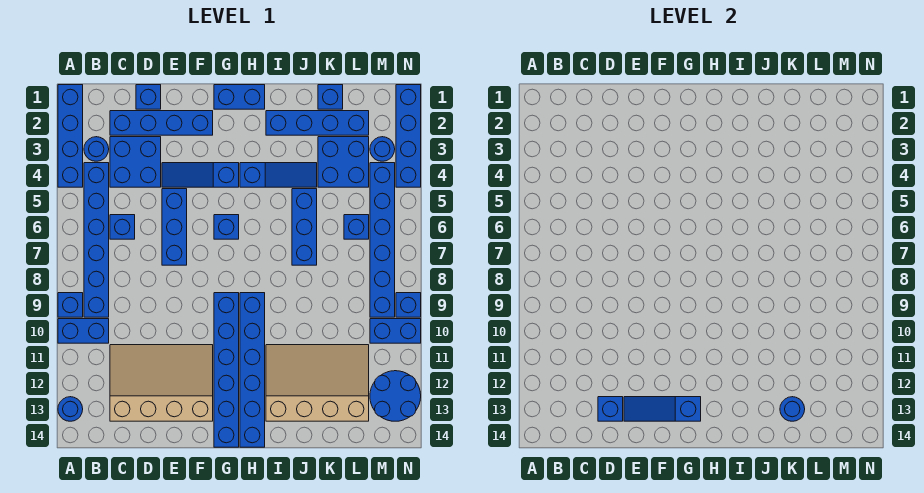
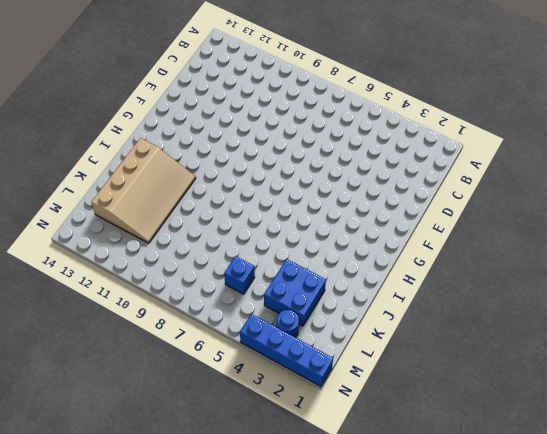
none -> blue brick A1:A4 level 1
none -> blue brick A9 level 1
none -> blue brick A10:B10 level 1
none -> blue round brick A13 level 1

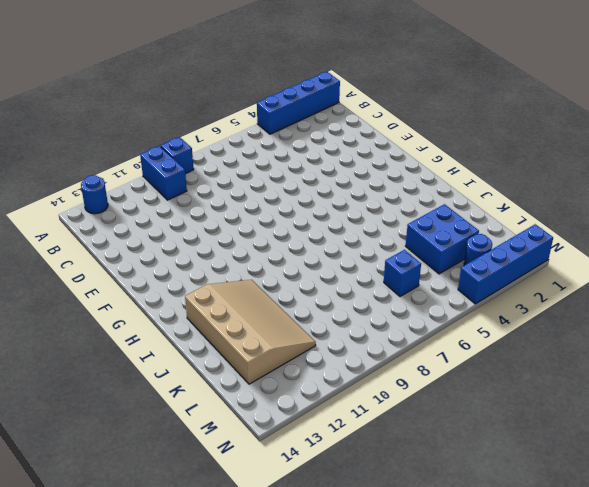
none -> blue round brick B3 level 1
none -> blue brick B4:B9 level 1
none -> blue brick C2:F2 level 1
none -> blue brick C3:D4 level 1

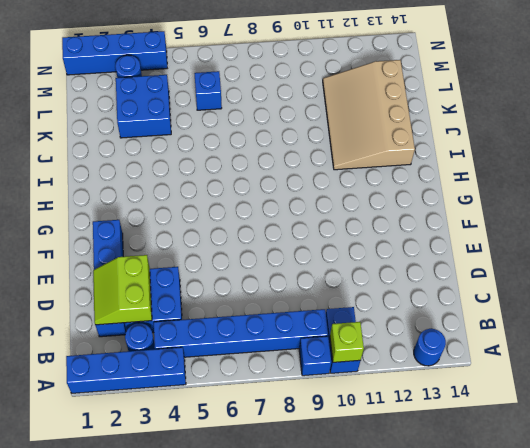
lime brick A10 level 2 -> none
lime slope C2:D3 level 2 top 3 -> none
none -> blue brick C6 level 1
none -> tan slope C11:F13 level 1 top 13
none -> blue brick D1 level 1
none -> blue slope E4:G4 level 1 top G

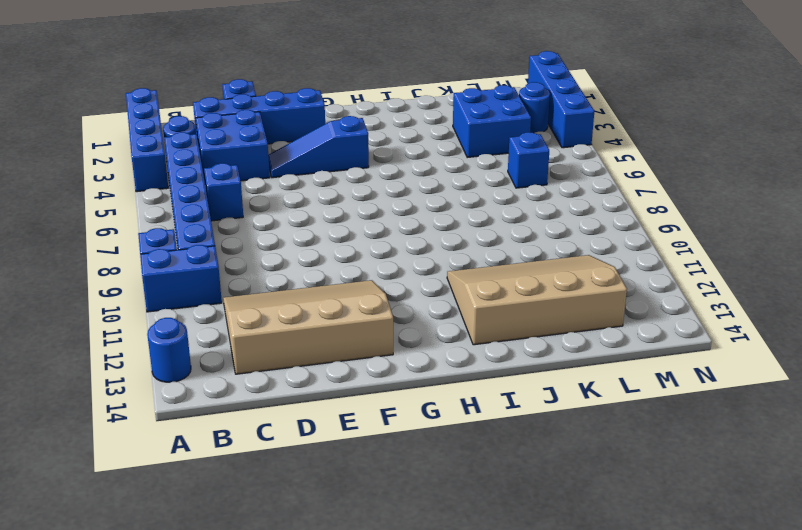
none -> blue brick E5:E7 level 1
none -> blue brick G1:H1 level 1
none -> blue brick G6 level 1
none -> blue brick G9:G14 level 1

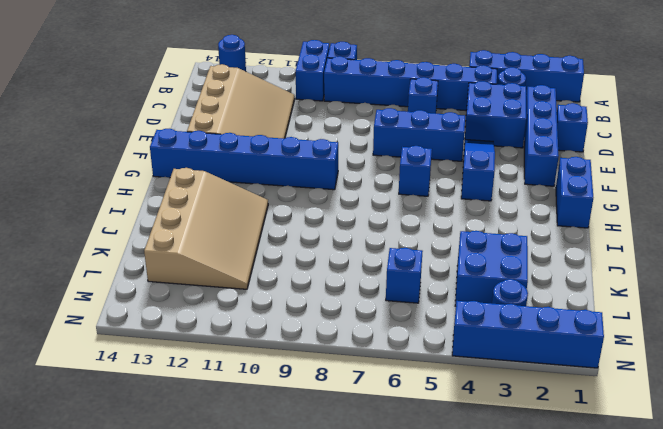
none -> blue slope H4:J4 level 1 top H
none -> blue brick H9:H14 level 1
none -> blue brick I2:L2 level 1
none -> blue brick J5:J7 level 1

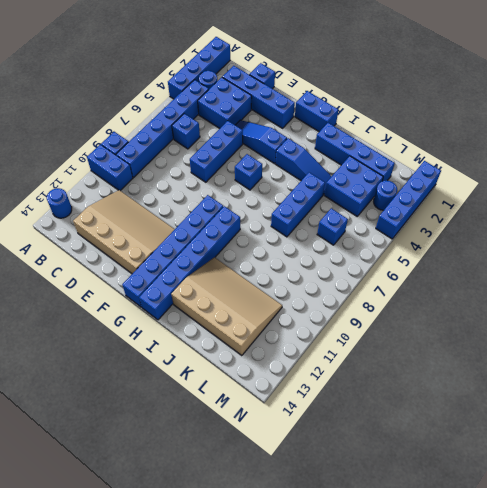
none -> blue brick K1 level 1
none -> blue brick M4:M9 level 1
none -> blue brick M10:N10 level 1
none -> blue round brick M12:N13 level 1

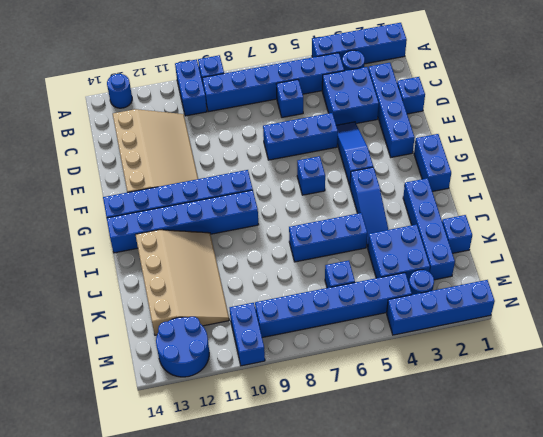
none -> blue brick N9 level 1
none -> blue brick D13 level 2
none -> blue slope E13:G13 level 2 top G
none -> blue round brick K13 level 2

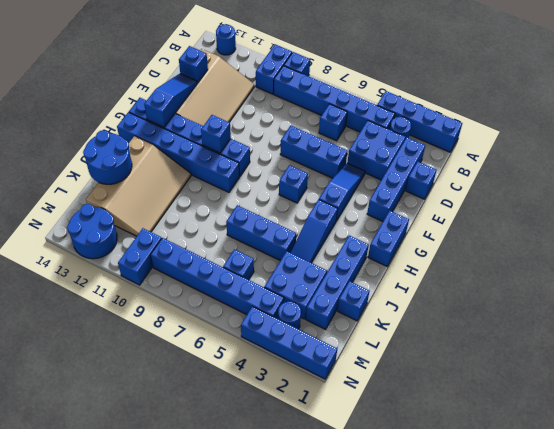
blue brick G10 level 2 -> blue brick N9 level 1
blue round brick J13:K14 level 2 -> blue round brick K13 level 2

